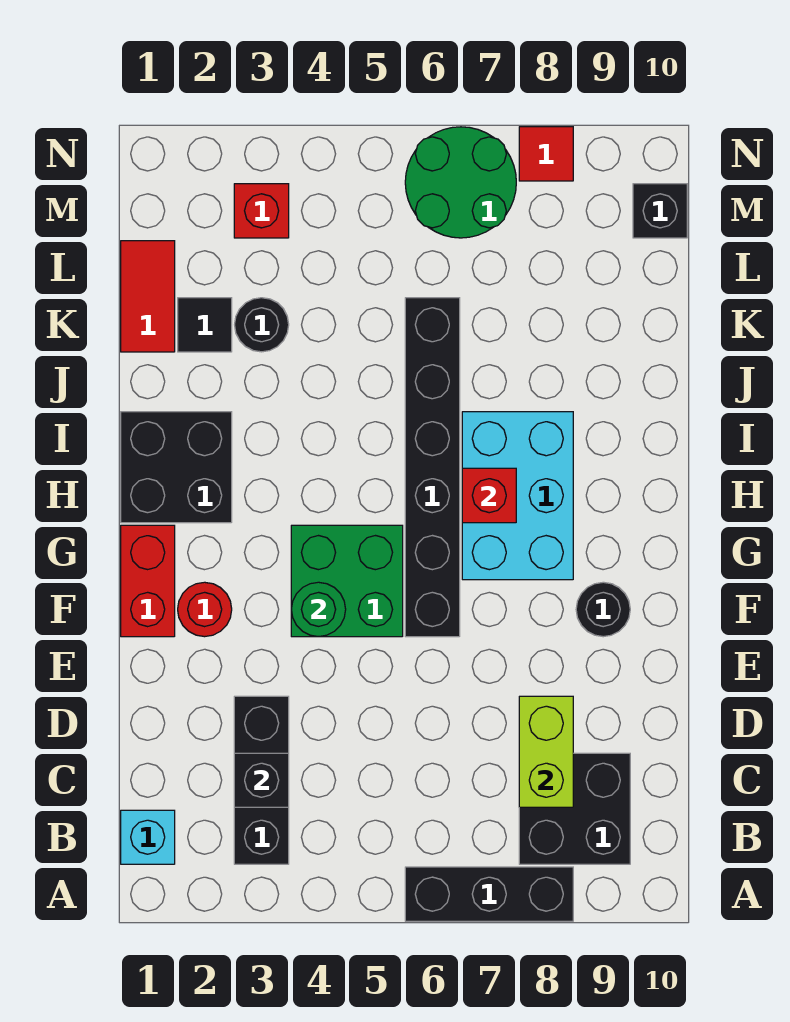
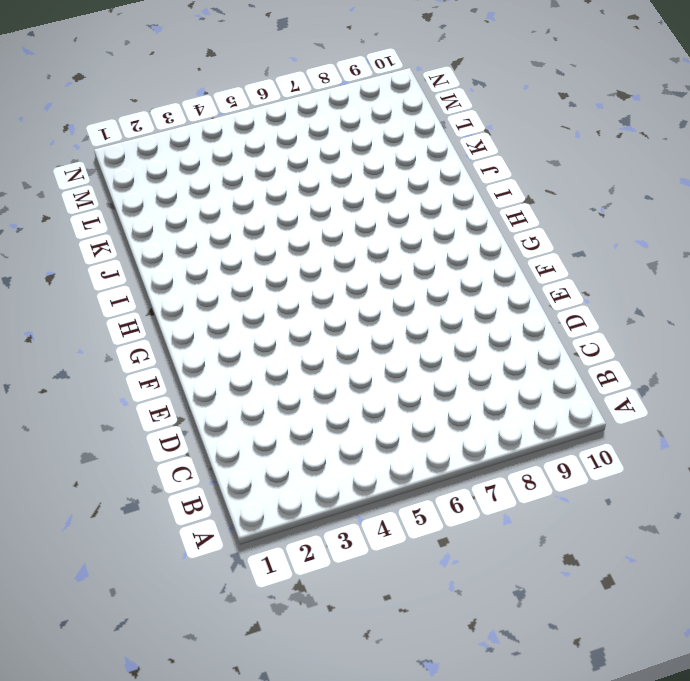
none -> black brick A6:A8 level 1
none -> cyan brick B1 level 1
none -> black brick B3:D3 level 1

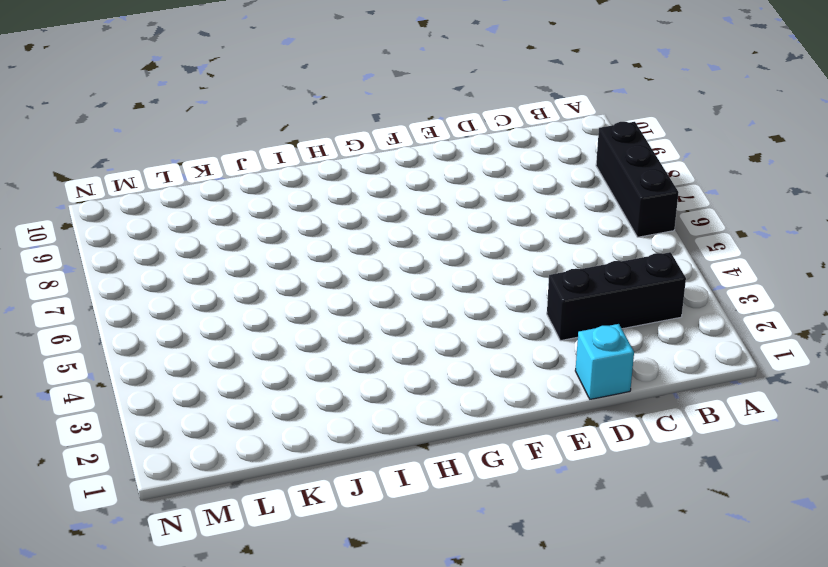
cyan brick D1 level 1 -> cyan brick B1 level 1
none -> black brick B8:C9 level 1
none -> red brick F1:G1 level 1
none -> red round brick F2 level 1

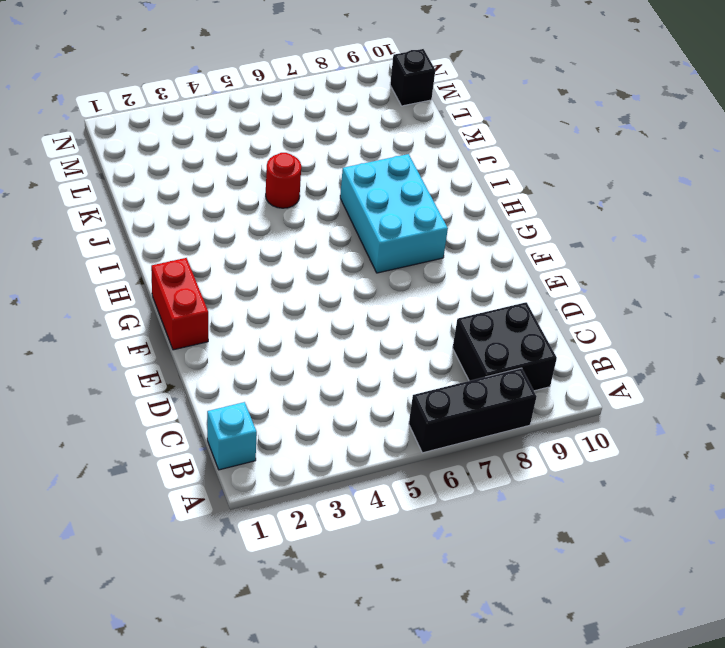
red round brick J5 level 1 -> red round brick F2 level 1
none -> black brick B3:D3 level 1
none -> green brick F4:G5 level 1
none -> black brick F6:K6 level 1

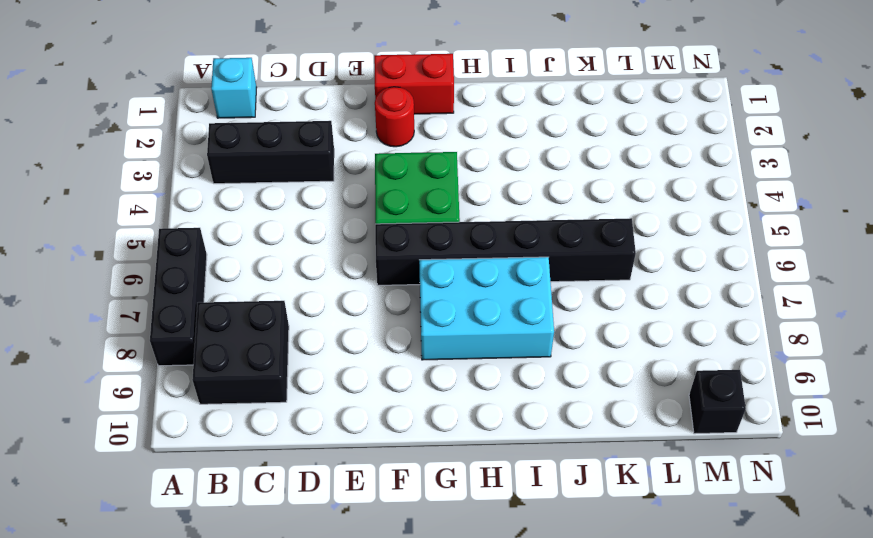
none -> black round brick F9 level 1
none -> black brick H1:I2 level 1
none -> red tile K1:L1 level 1

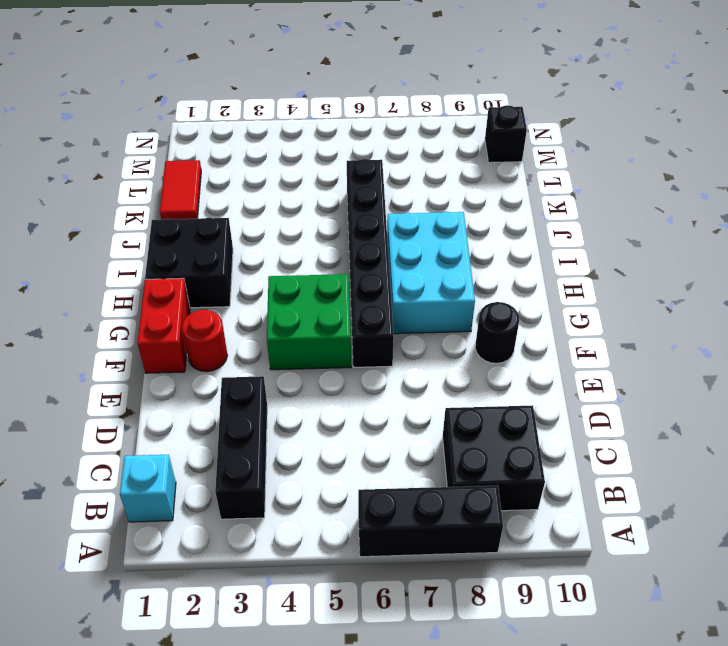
none -> black tile K2 level 1
none -> black round brick K3 level 1
none -> red brick M3 level 1

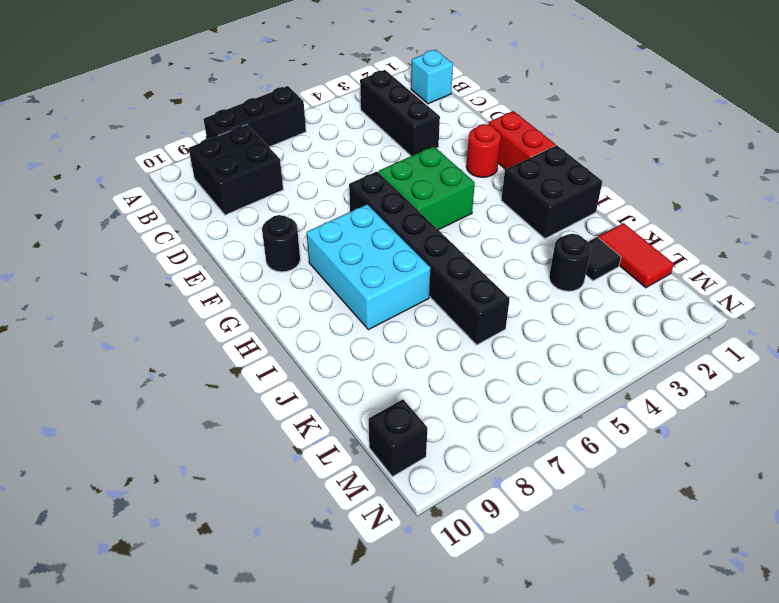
none -> red brick M3 level 1
none -> green round brick M6:N7 level 1
none -> red tile N8 level 1

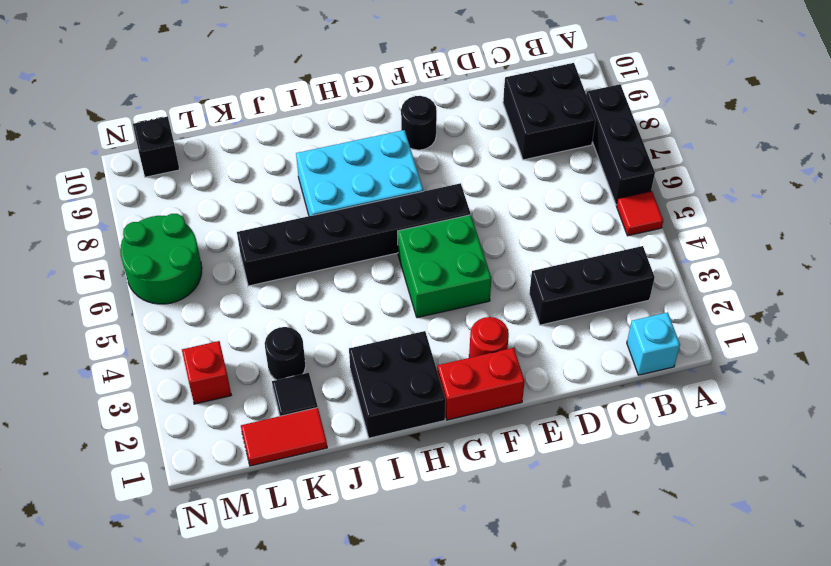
red tile A5 level 1 -> red tile N8 level 1
none -> black brick C3 level 2
none -> lime brick C8:D8 level 2
none -> green round brick F4 level 2

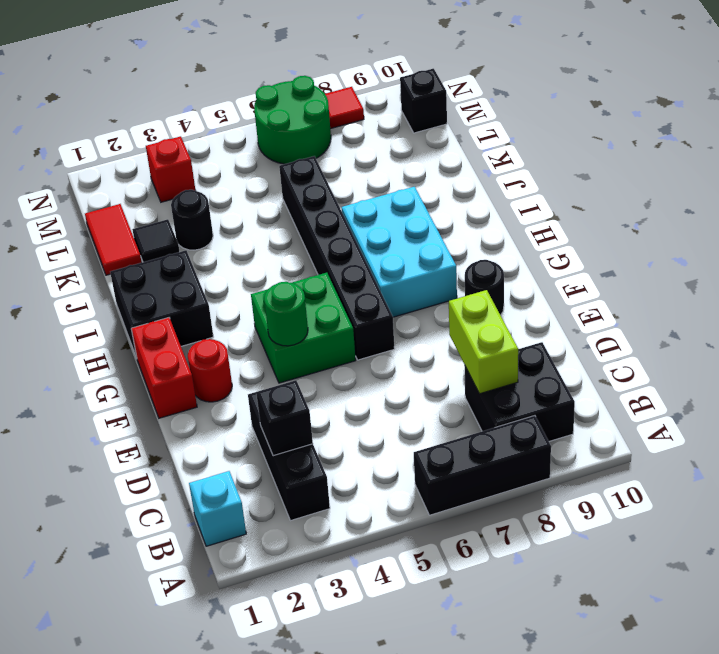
none -> red brick H7 level 2

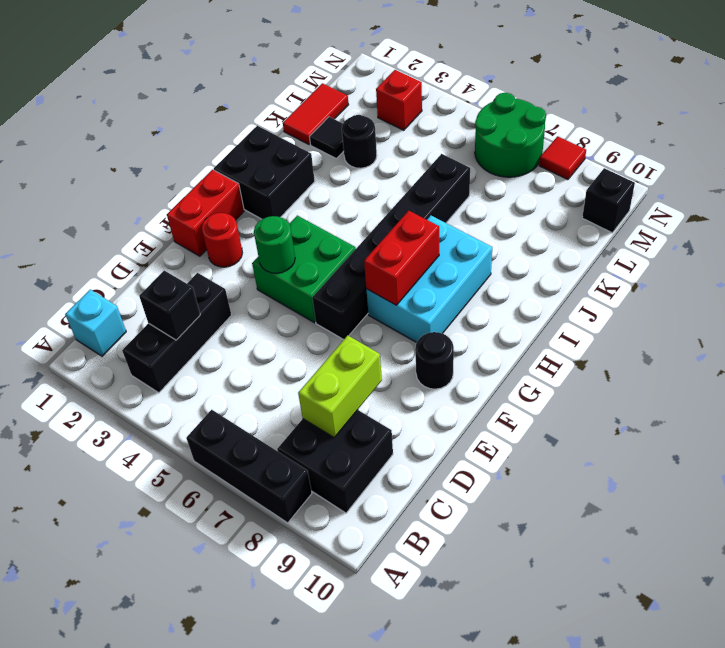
red brick G7:H7 level 2 -> red brick H7 level 2

